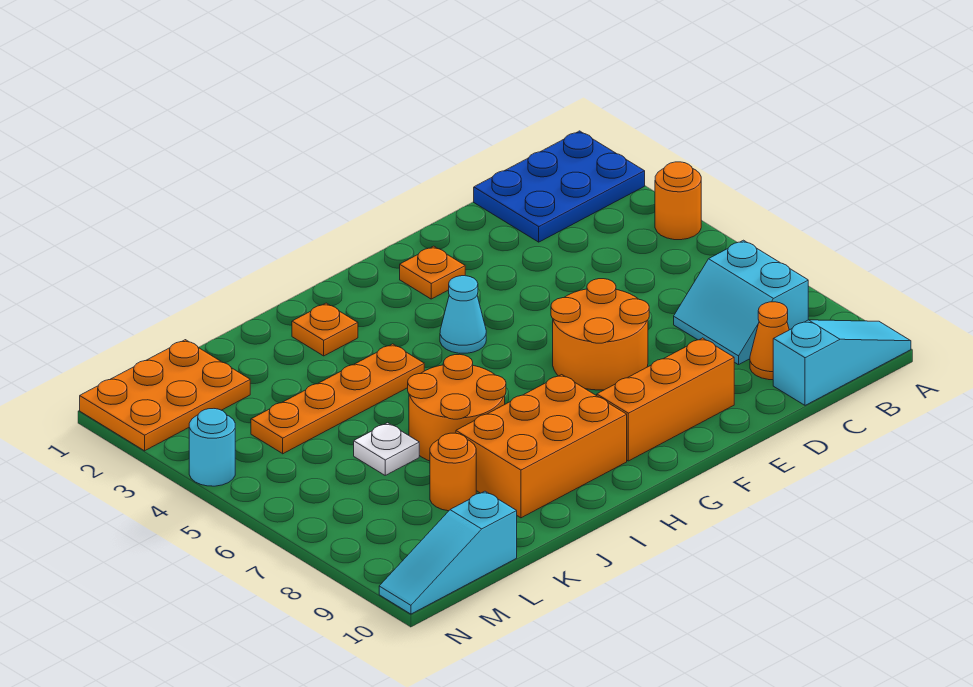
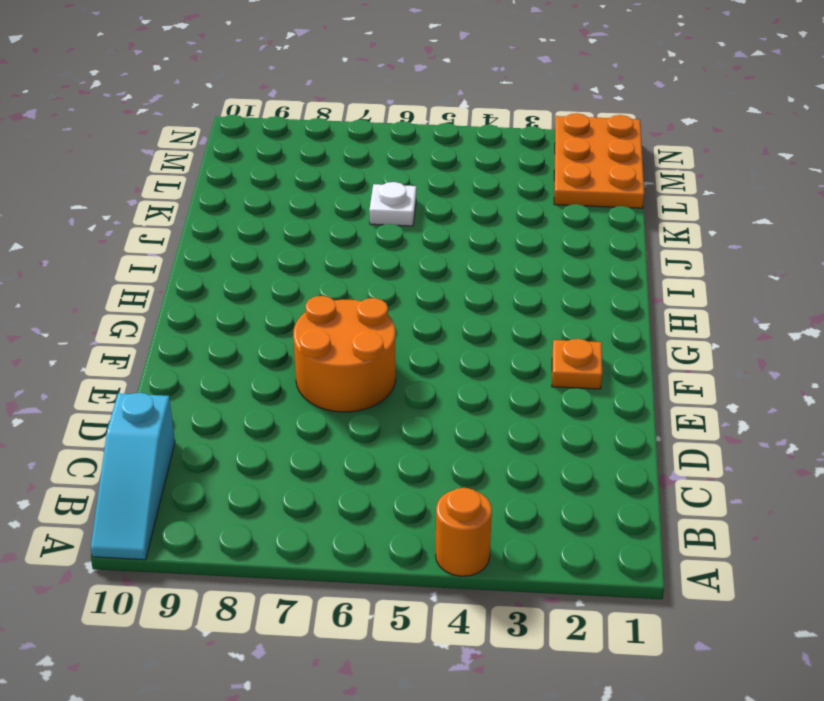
none -> blue plate A1:C2 level 1
none -> cyan slope B7:C8 level 1 top B
none -> orange cone C9 level 1

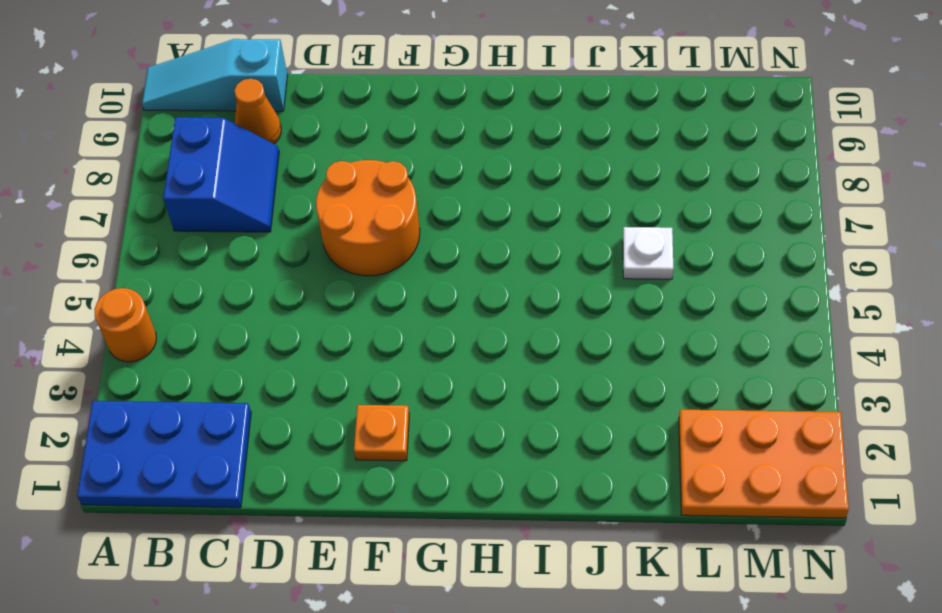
blue slope B7:C8 level 1 top B -> cyan slope B7:C8 level 1 top B
none -> orange brick E9:G9 level 1
none -> cyan cone G4 level 1
none -> orange brick H8:J9 level 1

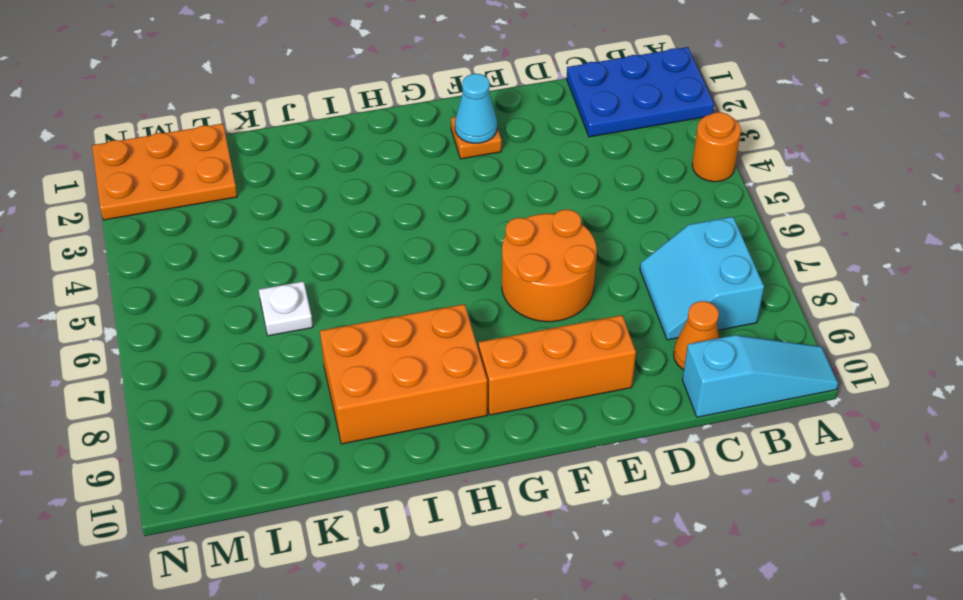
cyan cone F2 level 2 -> cyan cone G4 level 1
none -> orange plate I2 level 1
none -> orange plate I4:L4 level 1
none -> orange round brick I6:J7 level 1

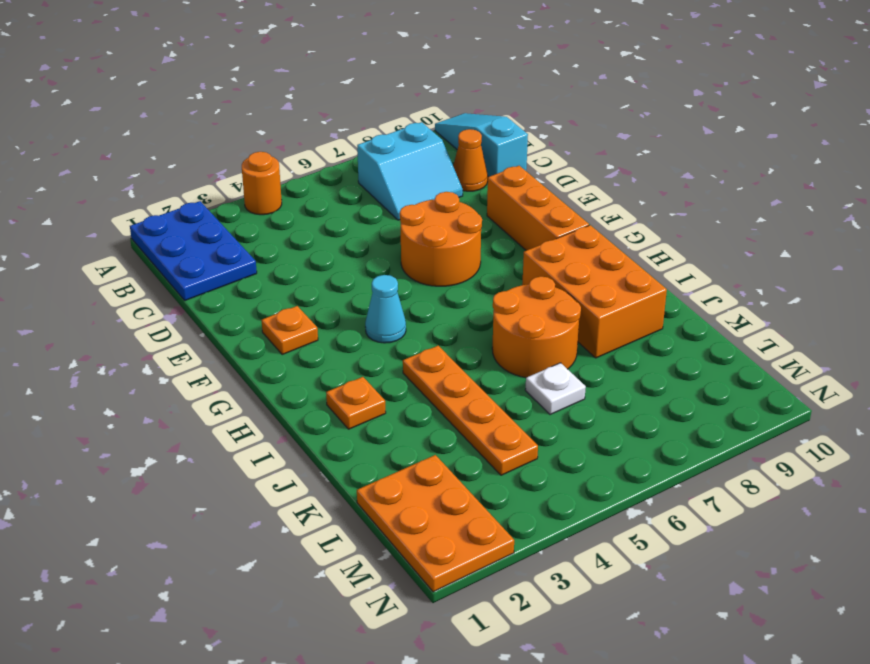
none -> orange round brick K8 level 1
none -> cyan slope L10:N10 level 1 top L
none -> cyan round brick N4 level 1

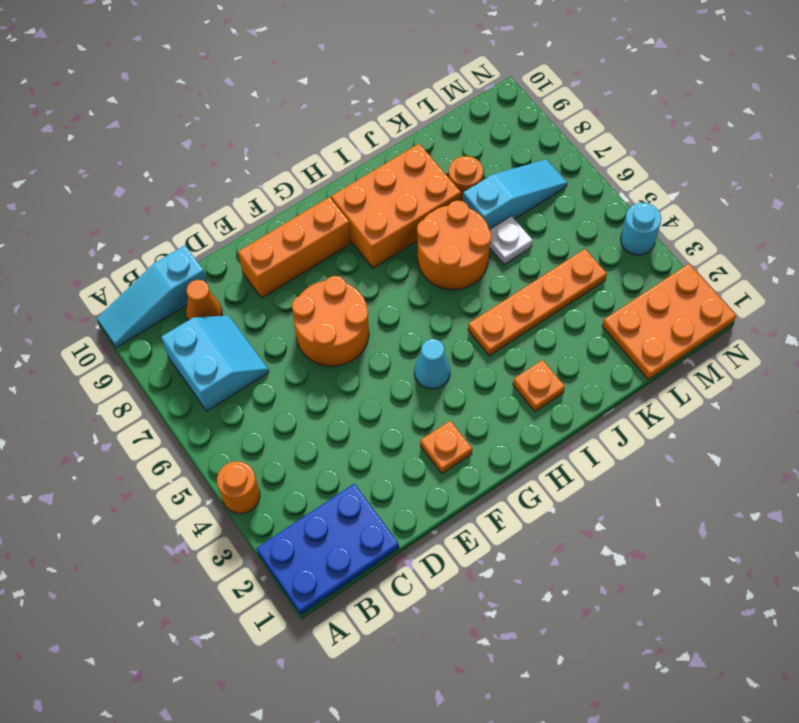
cyan slope K7:M7 level 1 top K -> cyan slope L10:N10 level 1 top L

